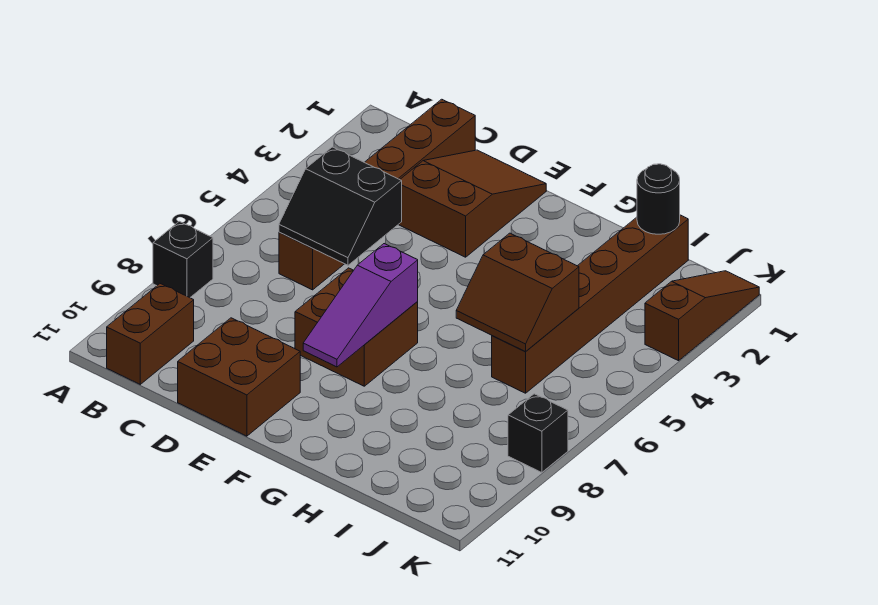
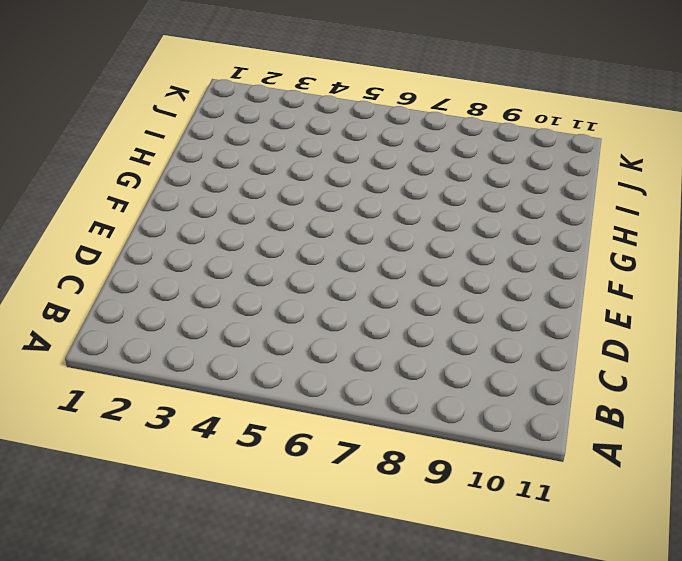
none -> black brick A8 level 1
none -> brown brick B10:B11 level 1
none -> brown brick C1:C6 level 1

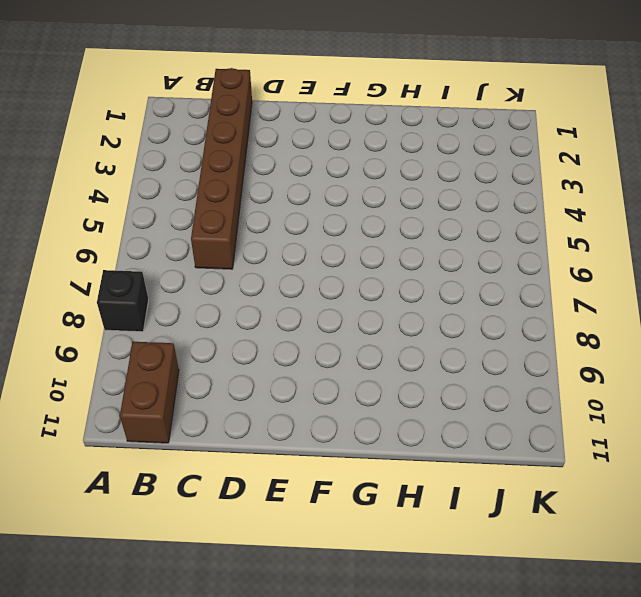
none -> brown slope D1:E3 level 1 top 3
none -> brown brick D10:E11 level 1
none -> brown brick E7:F8 level 1

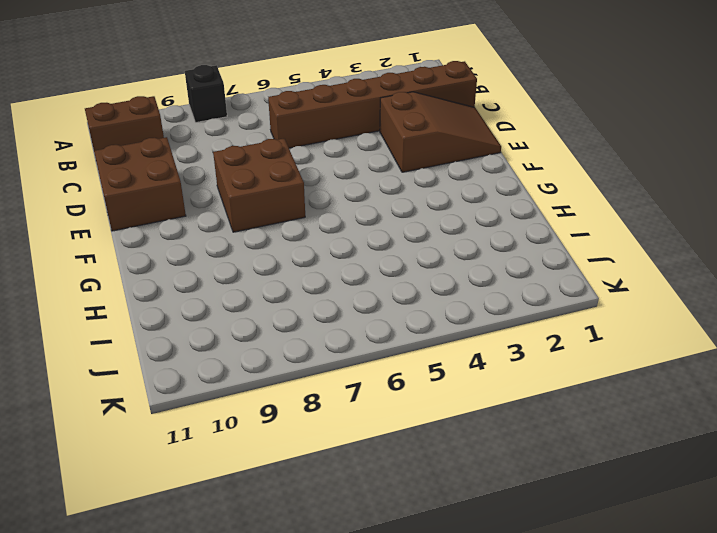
none -> brown brick I1:I6 level 1
none -> brown slope K1:K3 level 1 top 3
none -> black brick K8 level 1

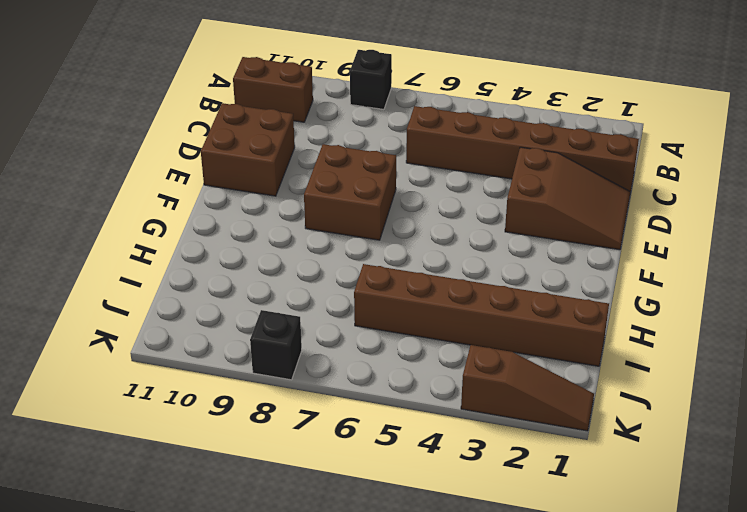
none -> black slope C5:D6 level 2 top 5
none -> purple slope F7:F9 level 2 top 7
none -> brown slope H5:I6 level 2 top 5

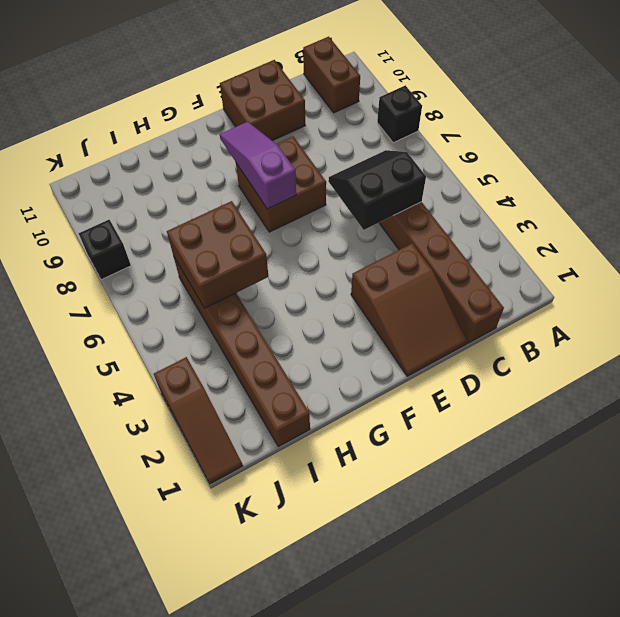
brown brick H5:I6 level 2 -> brown slope H5:I6 level 2 top 5
none -> black round brick I1 level 2

